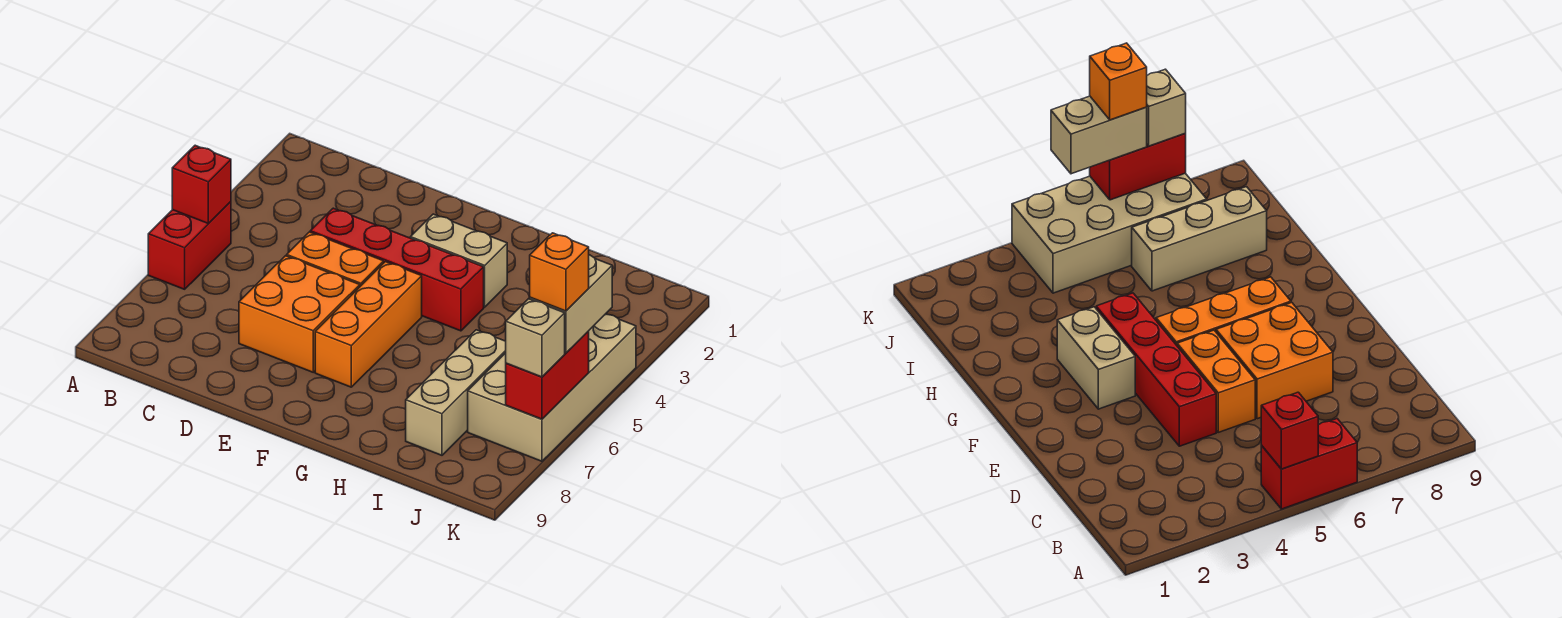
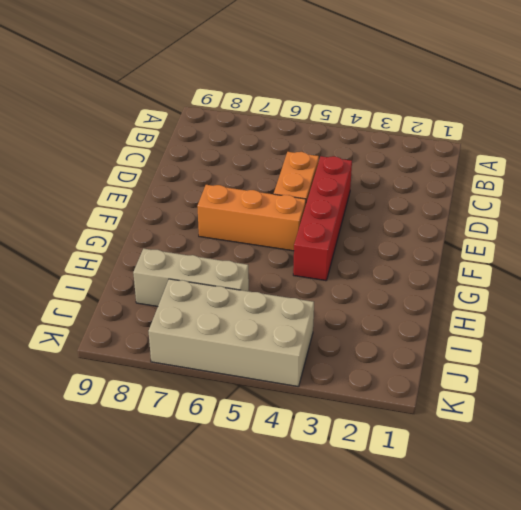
none -> red brick A5:A6 level 1
none -> orange brick D6:E7 level 1
none -> tan brick F3:G3 level 1

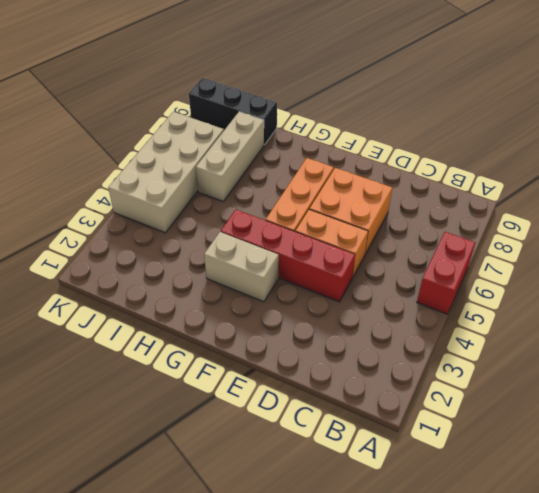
black brick I9:K9 level 1 -> none
none -> red brick A5 level 2
none -> red brick K6:K7 level 2
none -> tan brick K5:K6 level 3

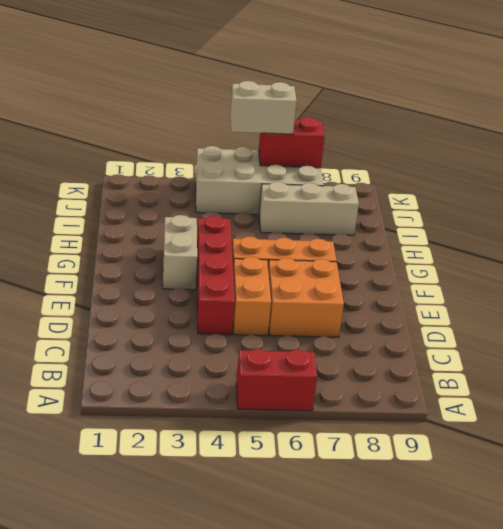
none -> red brick A5 level 2
none -> tan brick K7 level 3
none -> orange brick K6 level 4

